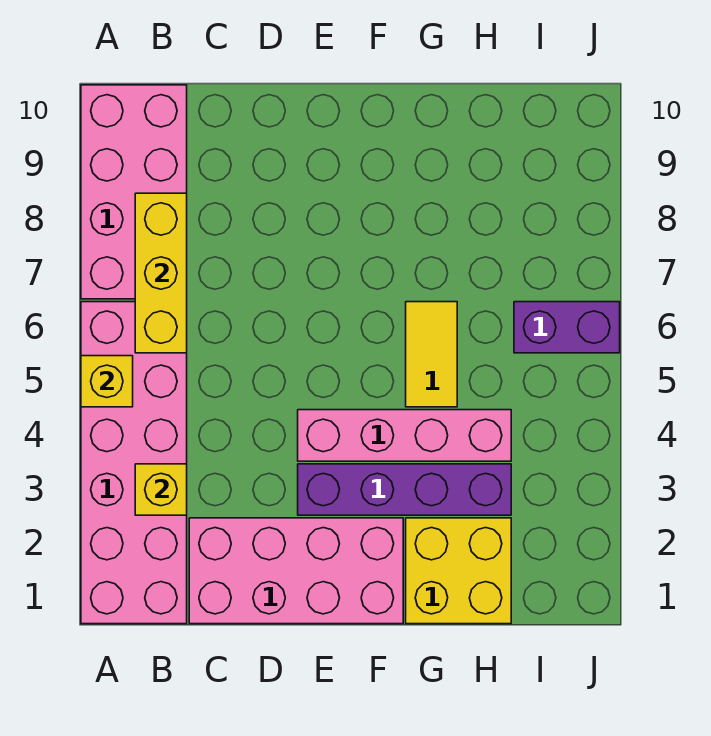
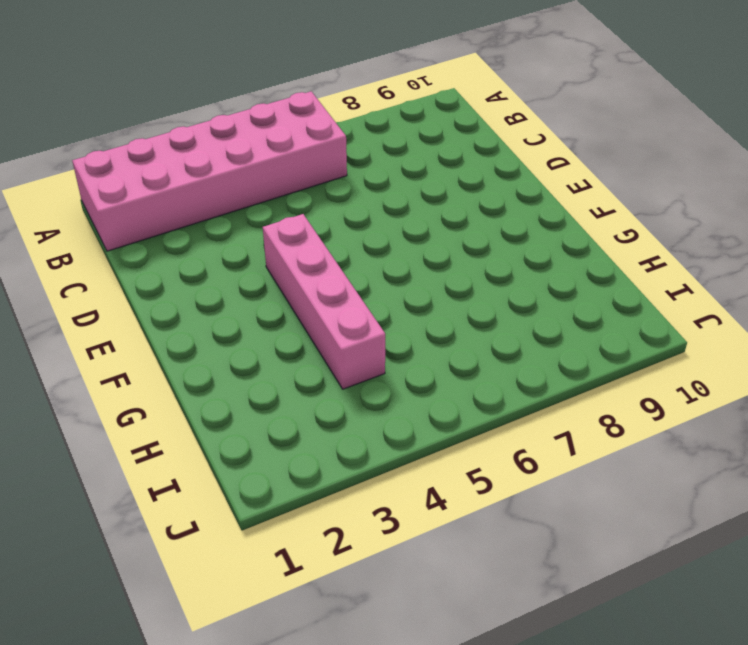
none -> pink brick A7:B10 level 1
none -> pink brick C1:F2 level 1

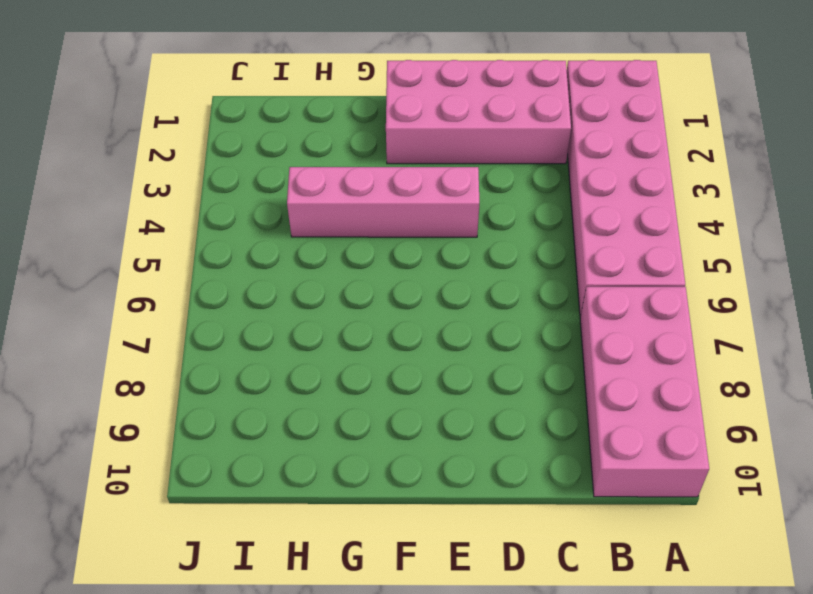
none -> purple brick E3:H3 level 1
none -> yellow brick G1:H2 level 1

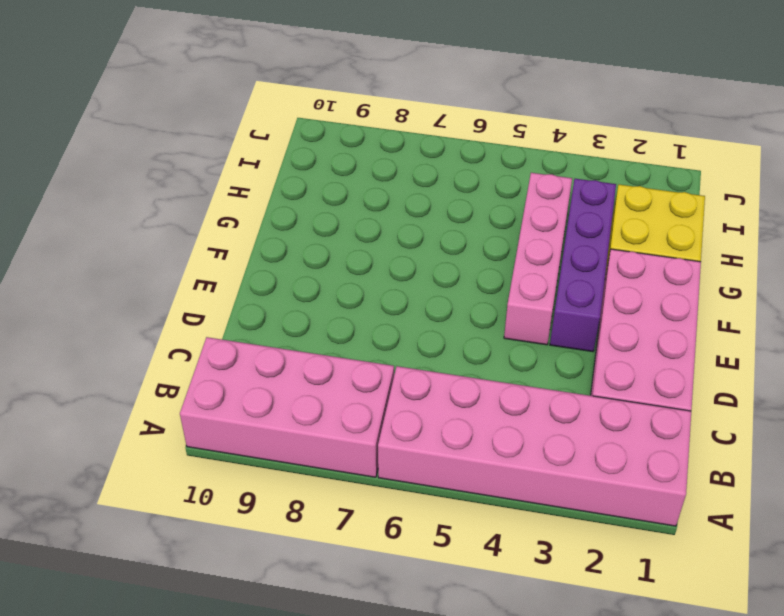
none -> yellow tile G5:G6 level 1
none -> purple brick I6:J6 level 1

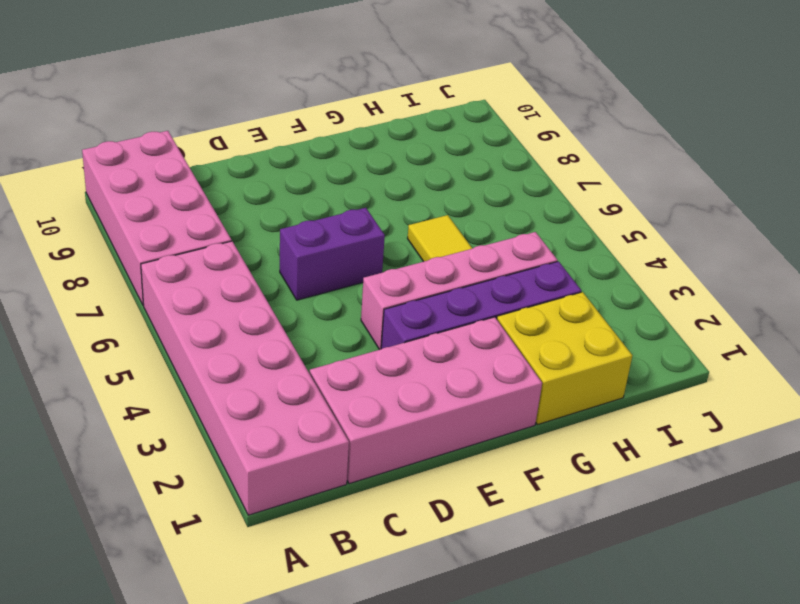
purple brick D6:E6 level 1 -> purple brick I6:J6 level 1
none -> yellow brick A5 level 2
none -> yellow brick B3 level 2

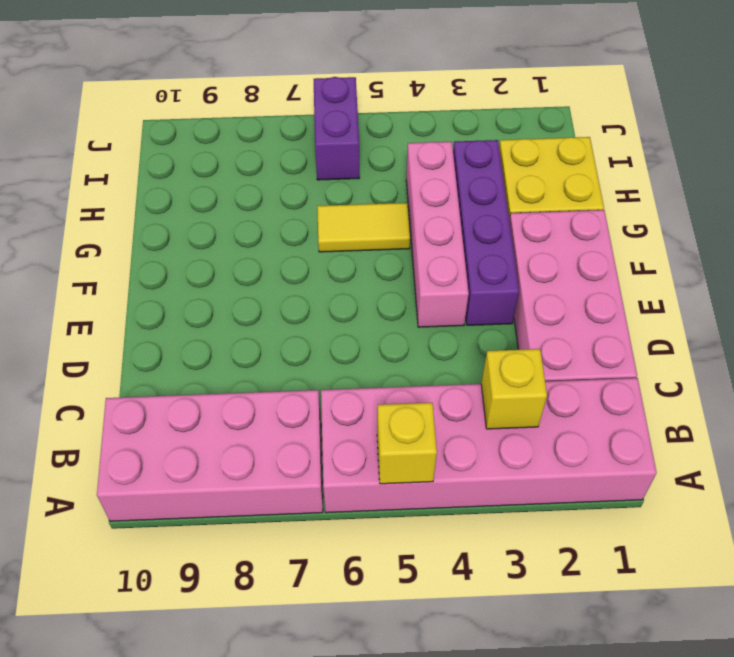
none -> yellow brick B6:B8 level 2

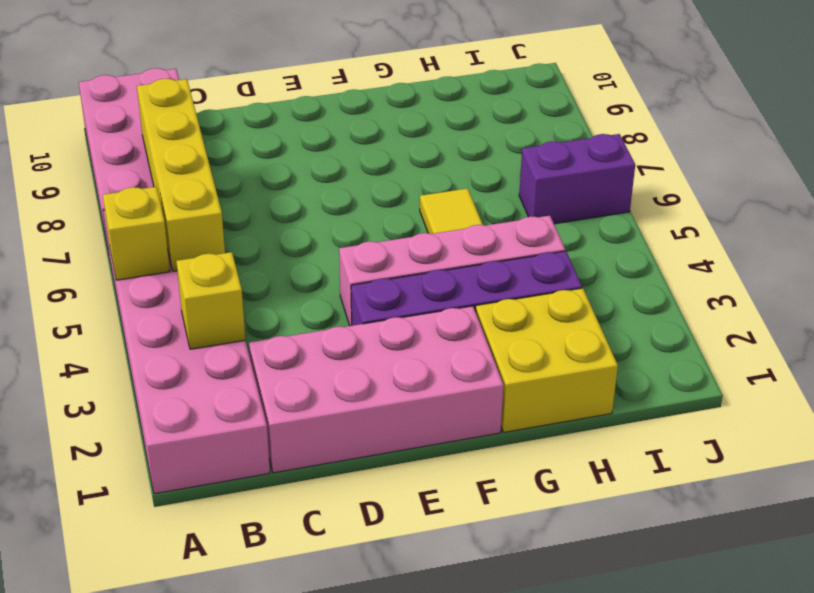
yellow brick B5:B8 level 2 -> yellow brick B6:B8 level 2

